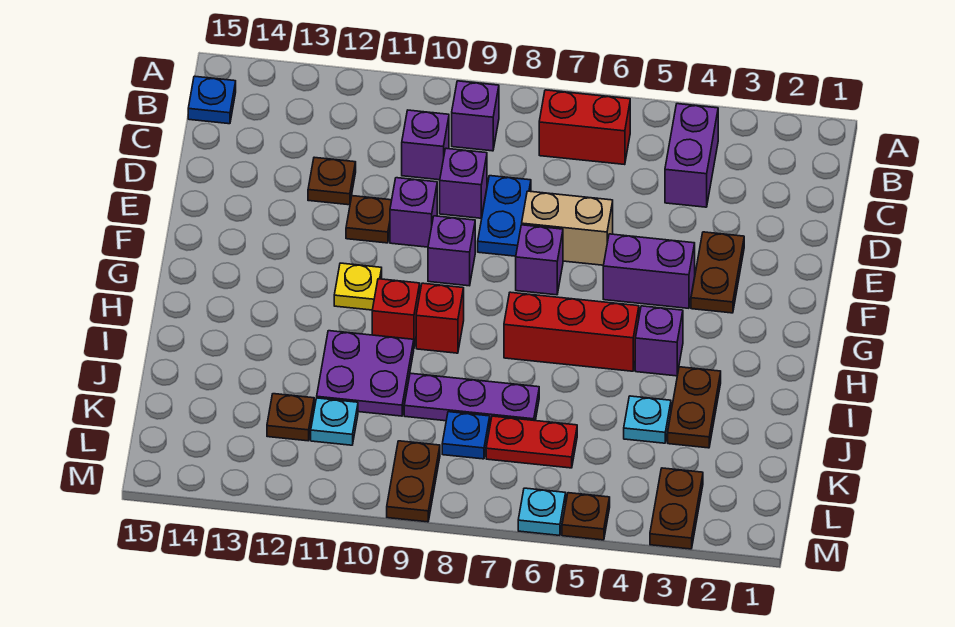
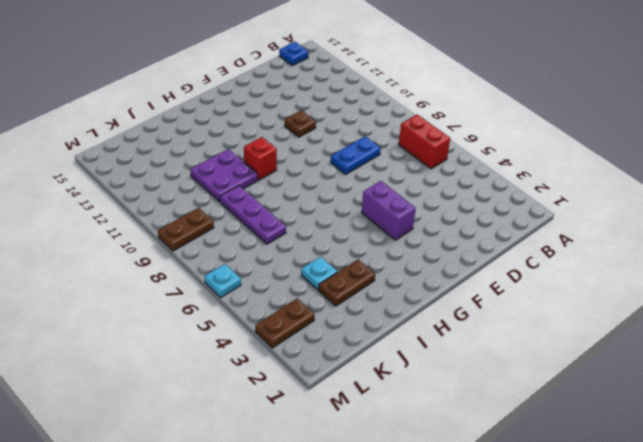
none -> purple brick B4:C4 level 1
none -> purple brick B9 level 1
none -> purple brick C10 level 1
none -> purple brick D9 level 1

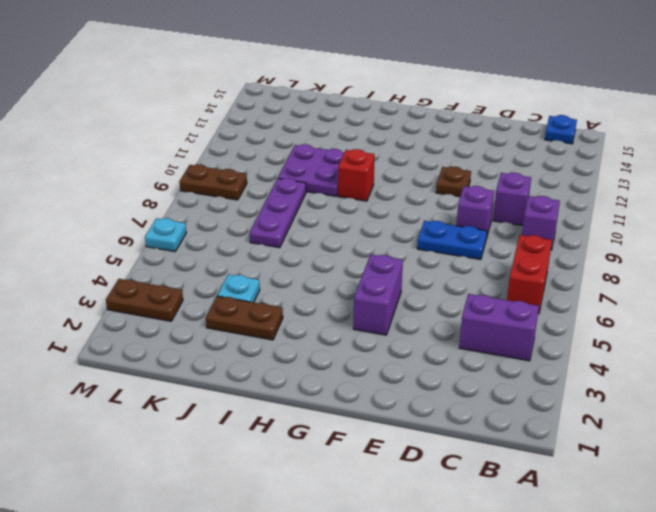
none -> brown plate D12 level 1
none -> brown plate E3:F3 level 1
none -> tan brick E6:E7 level 1
none -> purple brick E10 level 1

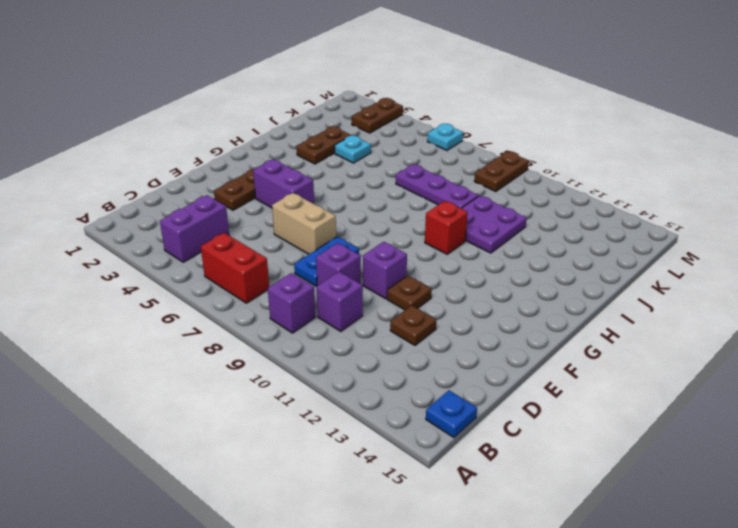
none -> purple brick F7 level 1
none -> purple brick F9 level 1
none -> yellow plate G11 level 1
none -> purple brick H4 level 1

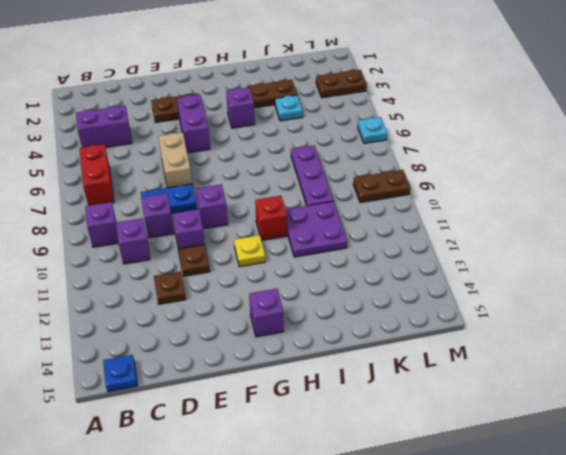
purple brick G14 level 1 -> purple brick F7 level 1
none -> red brick H5:H7 level 1
none -> red brick H9 level 1
none -> red plate K6:K7 level 1
none -> blue plate K8 level 1

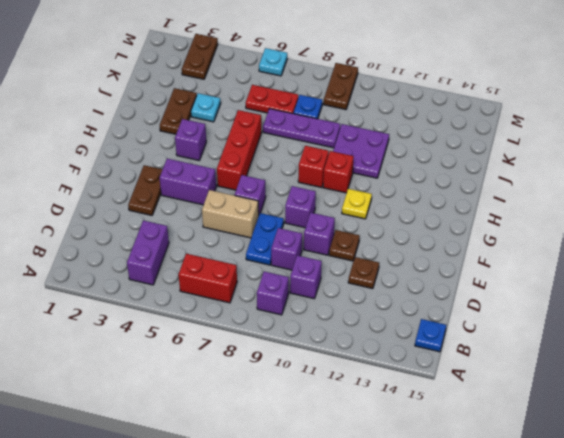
red brick G6:I6 level 1 -> red brick H5:H7 level 1
none -> cyan plate K11 level 1
none -> brown plate K12 level 1
none -> brown plate M5 level 1

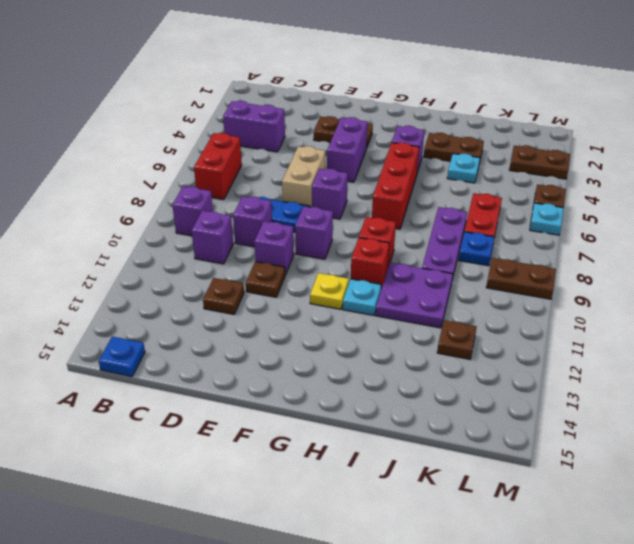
cyan plate H11 level 1 -> cyan plate K11 level 1

